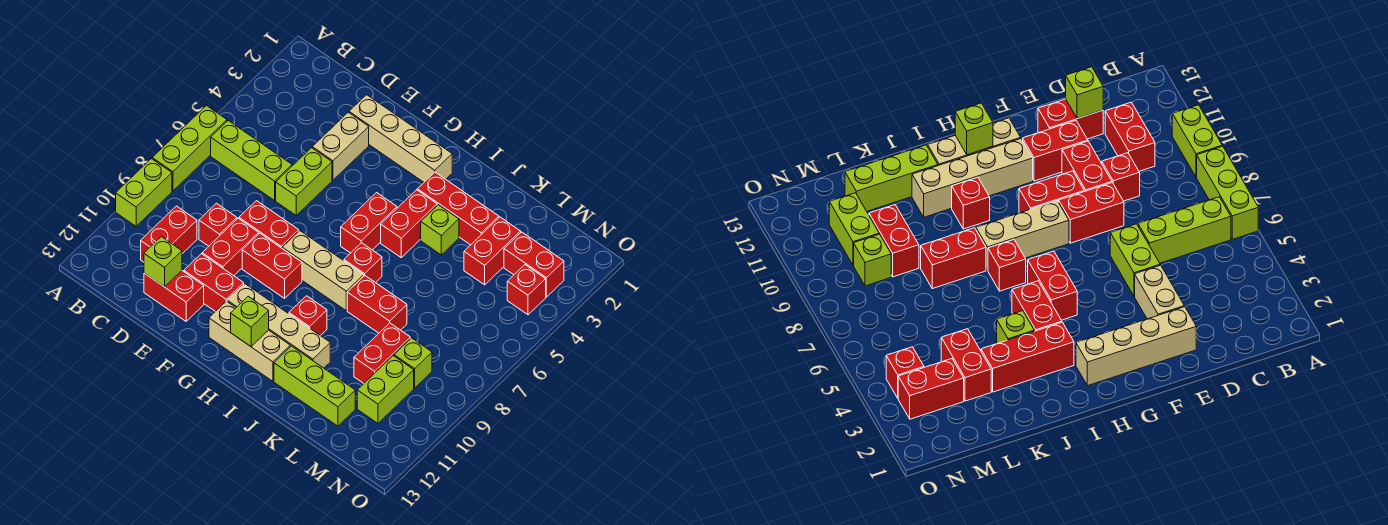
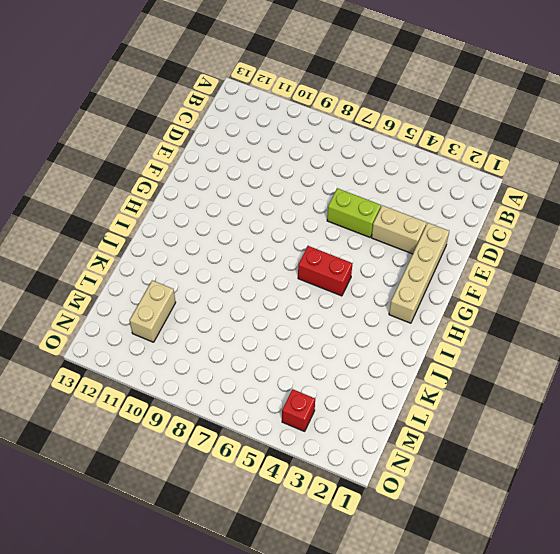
tan brick L11:M11 level 1 -> lime brick M10:M11 level 1
none -> lime brick A6:A8 level 1
none -> lime brick A9:A10 level 1
none -> lime brick B6:D6 level 1
none -> red brick C10:C11 level 1

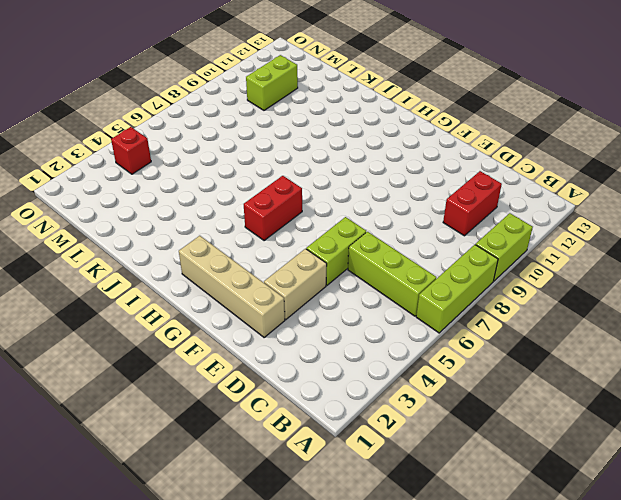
none -> red brick D9 level 1
none -> red brick D12:E12 level 1
none -> red brick E8:F8 level 1
none -> red brick E9:E10 level 1

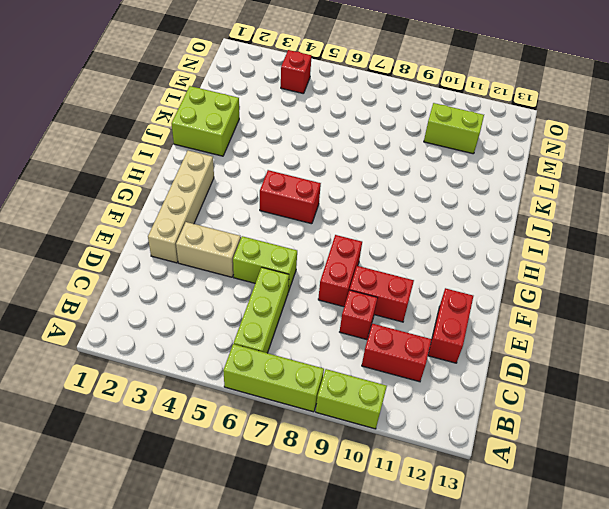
lime brick J1:K2 level 1 -> none
none -> red brick E11:F11 level 1
none -> red brick F9:G9 level 1
none -> tan brick G8:I8 level 1
none -> tan brick G11:J11 level 1

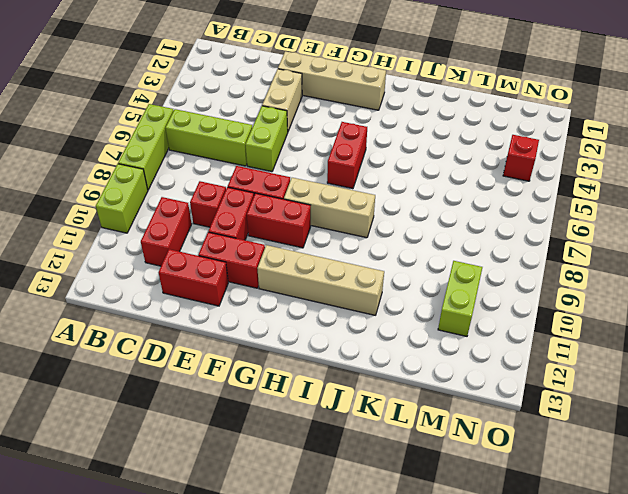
none -> tan brick G12:I12 level 1
none -> red brick I3:K3 level 1
none -> red brick I4:I5 level 1
none -> red brick I7 level 1

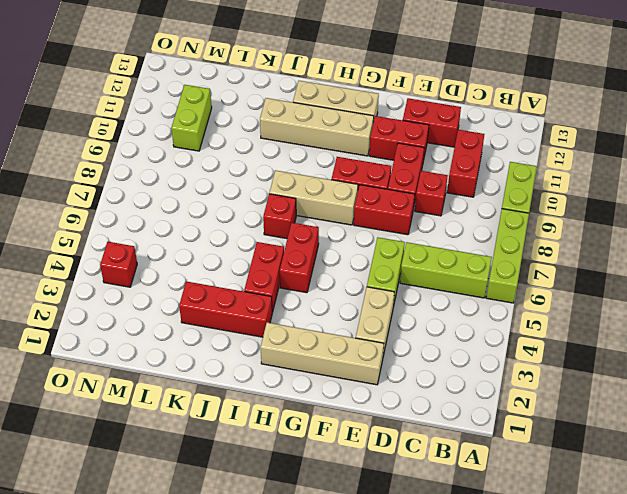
none -> red brick I10 level 1
none -> lime brick J4 level 1
none -> red brick J8:K8 level 1
none -> lime brick J12:L12 level 1

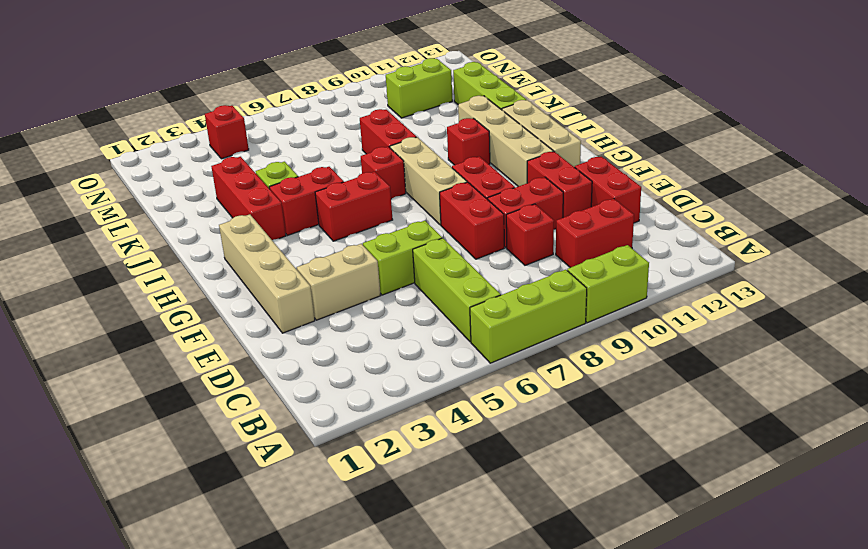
none -> red brick L3:L4 level 1
none -> red brick L9:L10 level 1
none -> red brick M3:N3 level 1
none -> lime brick M9 level 1

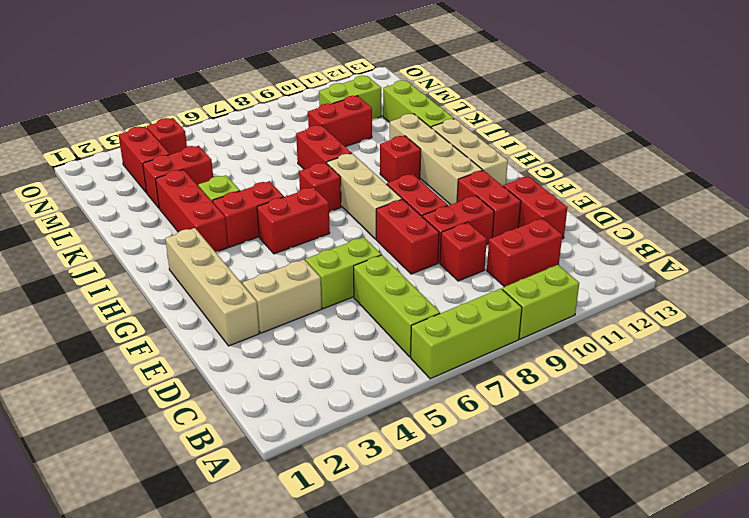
none -> lime brick M9 level 1
none -> lime brick D12 level 2
none -> lime brick H12 level 2

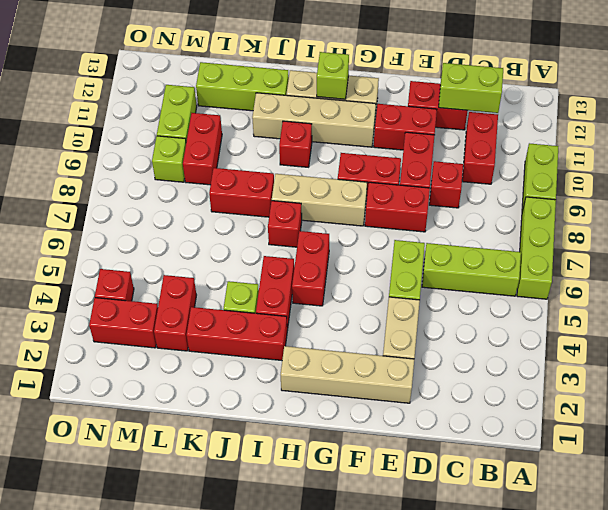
lime brick C12:D12 level 2 -> lime brick D12 level 2

